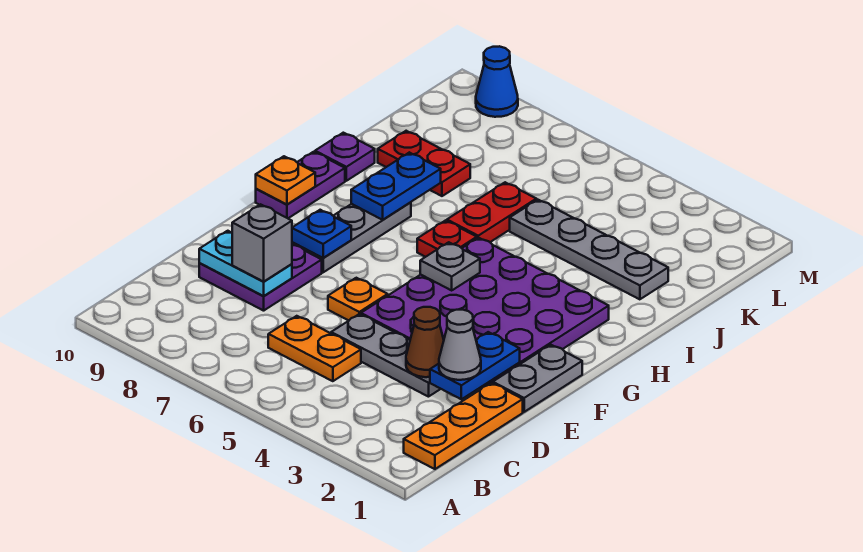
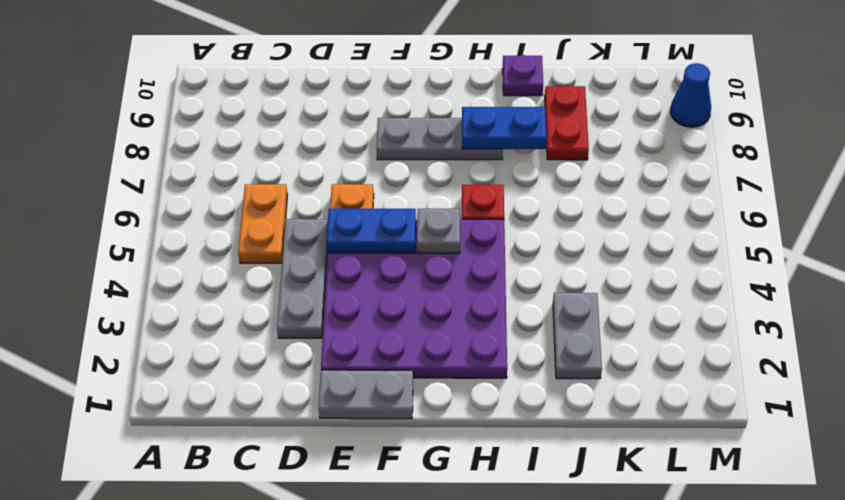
blue plate E5:F5 level 2 -> blue plate D2:E2 level 2
grey plate J2:J3 level 1 -> grey plate J2:J5 level 1
none -> orange plate B1:D1 level 1
none -> purple plate D8:E9 level 1
none -> purple plate G10:H10 level 1

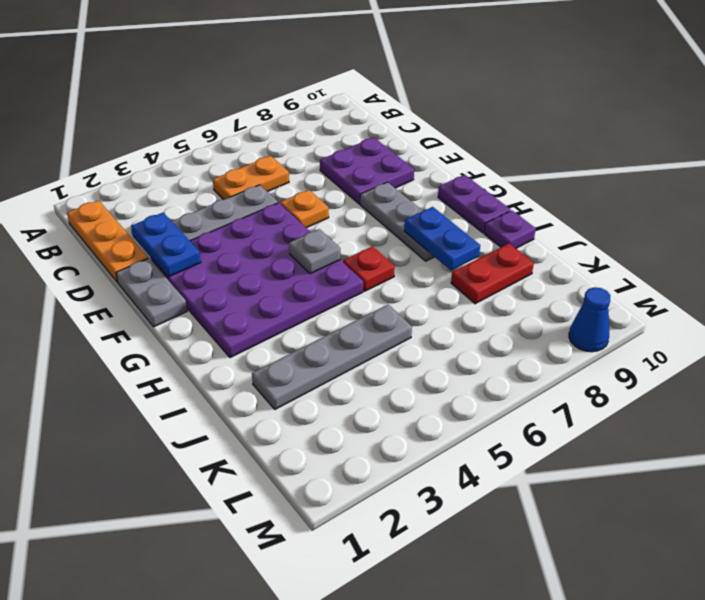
none -> red plate I6:J6 level 1
none -> brown cone D3 level 2
none -> cyan plate D8:D9 level 2

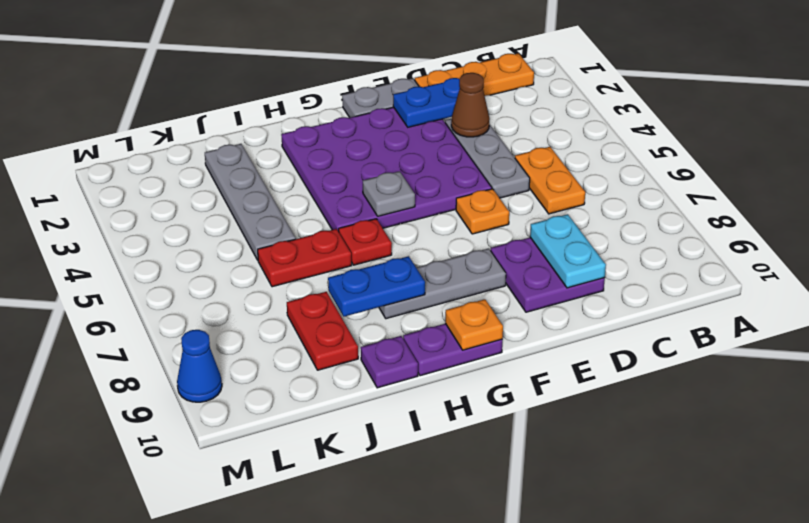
none -> blue plate F8 level 2
none -> grey cone D2 level 3
none -> grey brick D8 level 3

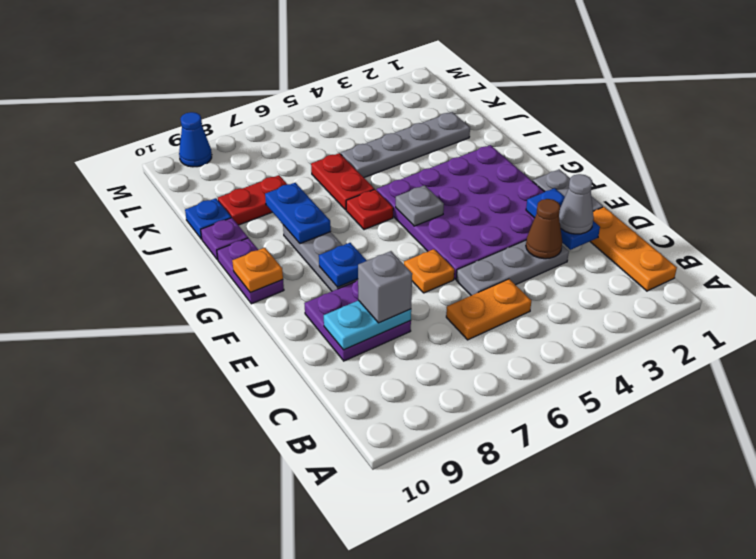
blue plate J10 level 1 -> none

